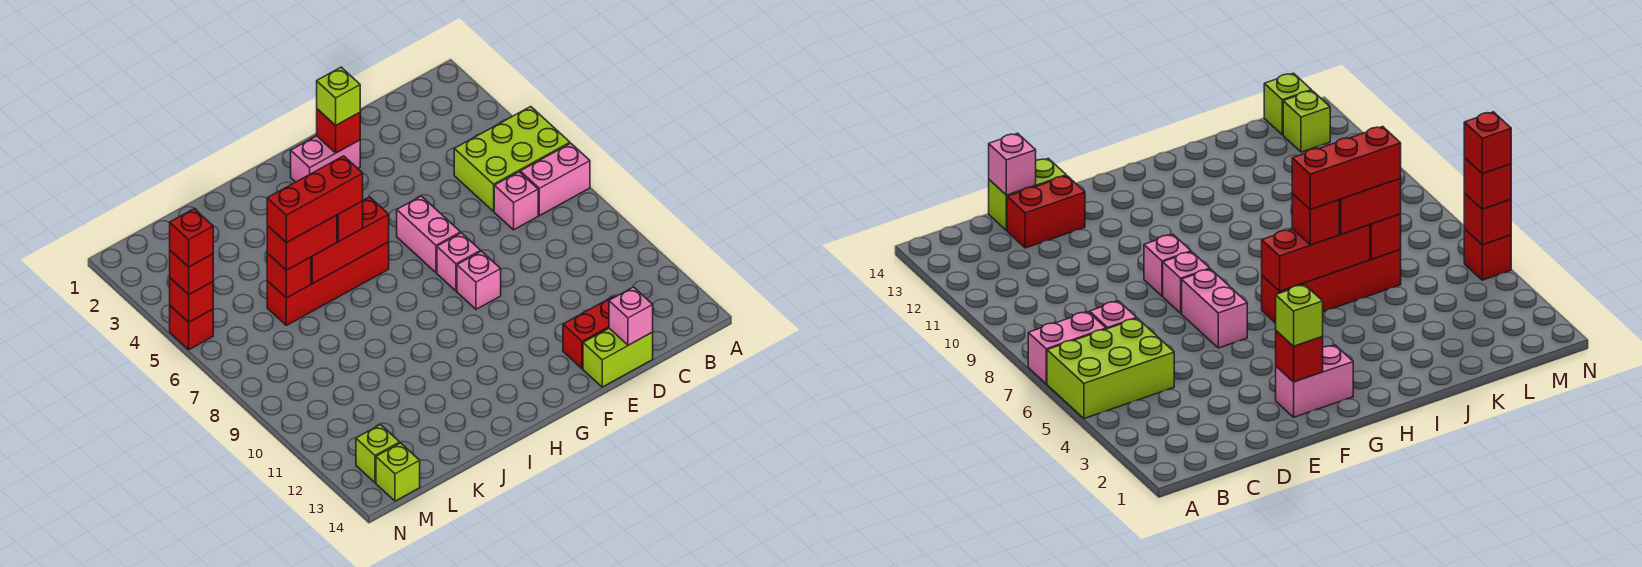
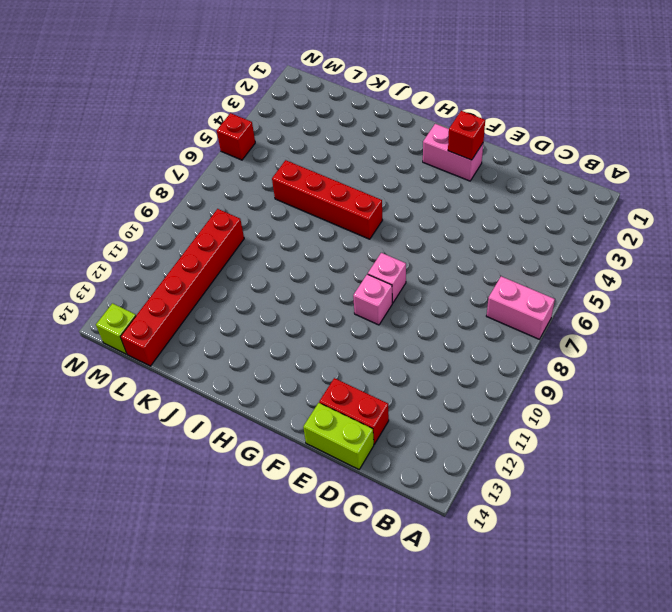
red brick L9:L14 level 1 -> none
none -> lime brick A5:C6 level 1
none -> pink brick C7 level 1
none -> pink brick F6:F7 level 1

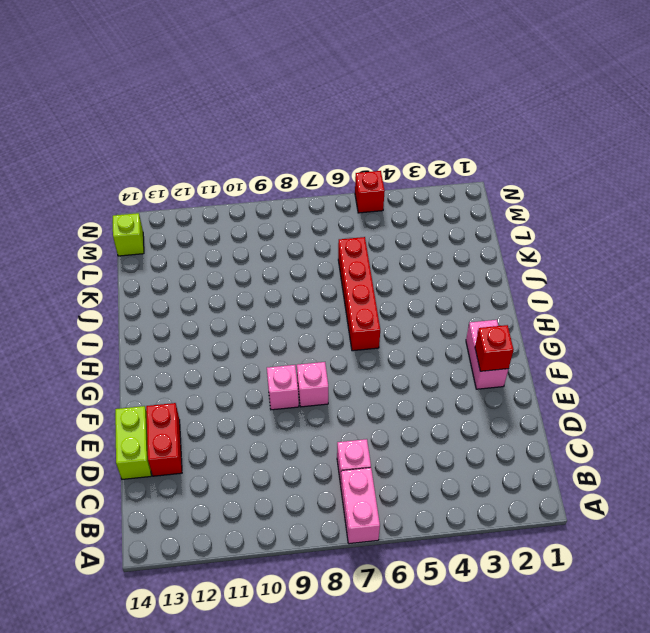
none -> lime brick A5:C6 level 1
none -> pink brick F6:F7 level 1
none -> lime brick M13 level 1

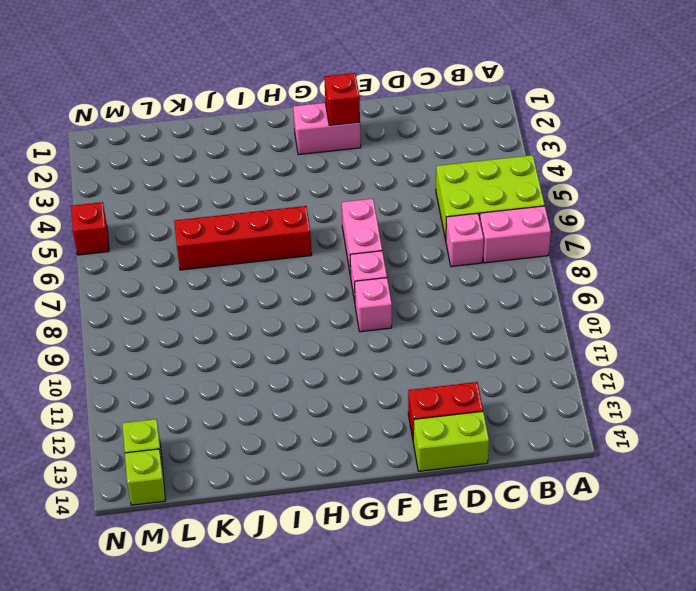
none -> pink brick D14 level 2
none -> red brick H6:J6 level 2
none -> red brick K6 level 2

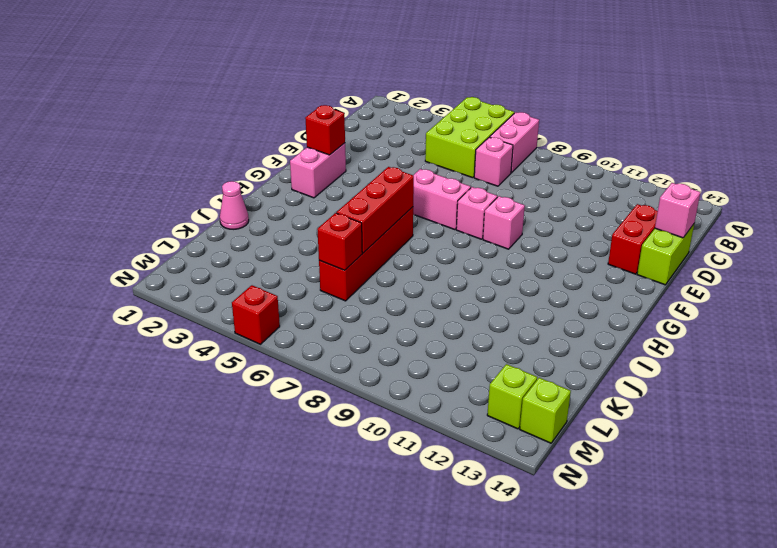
pink cone J1 level 1 -> none
none -> red brick N5 level 2
none -> lime brick F2 level 3
none -> red brick I6 level 3

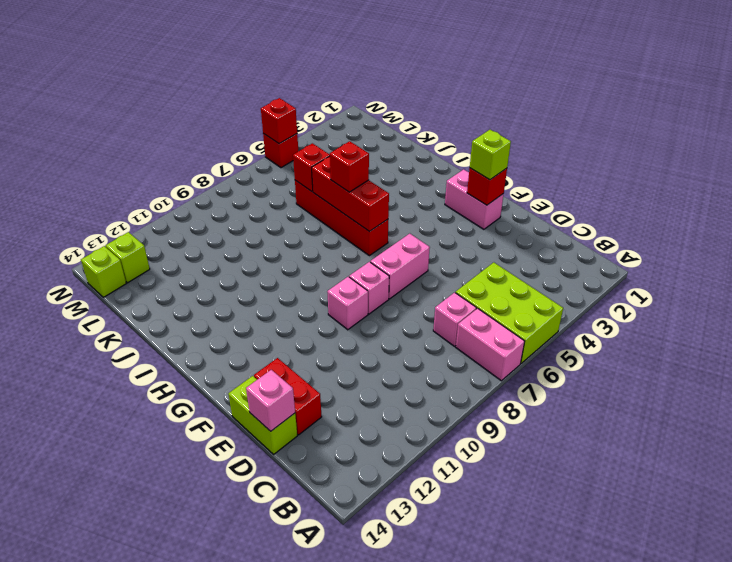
none -> red brick J6:K6 level 3
none -> red brick N5 level 3
none -> red brick I6:K6 level 4

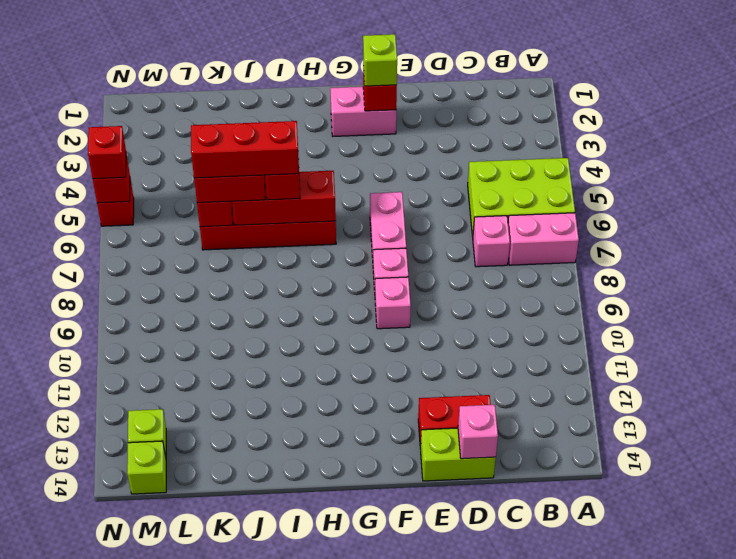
none -> red brick N5 level 4

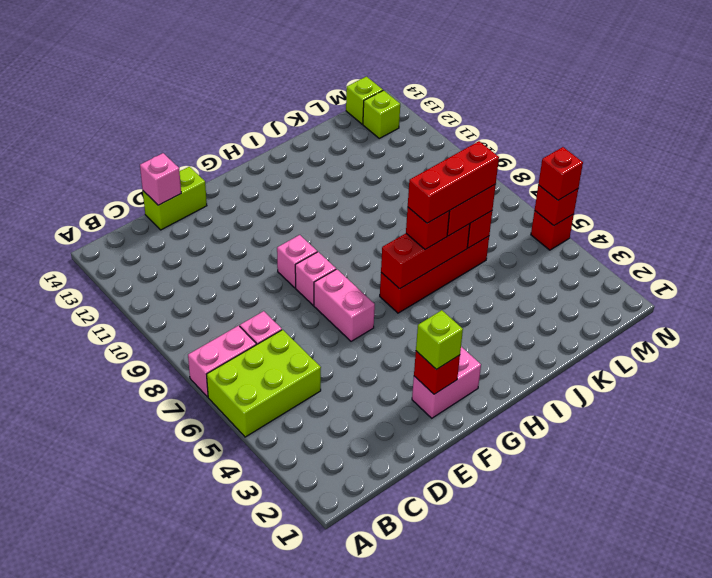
none -> red brick D13:E13 level 1
none -> red brick N5 level 4

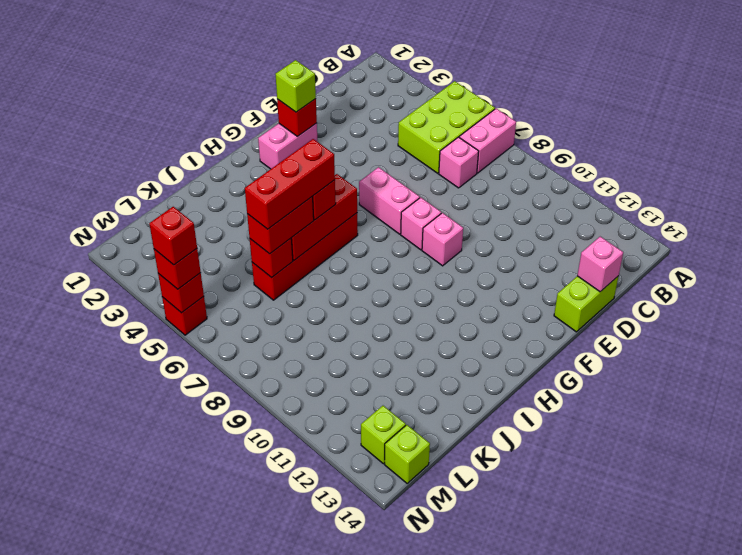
none -> red brick D13:E13 level 1

